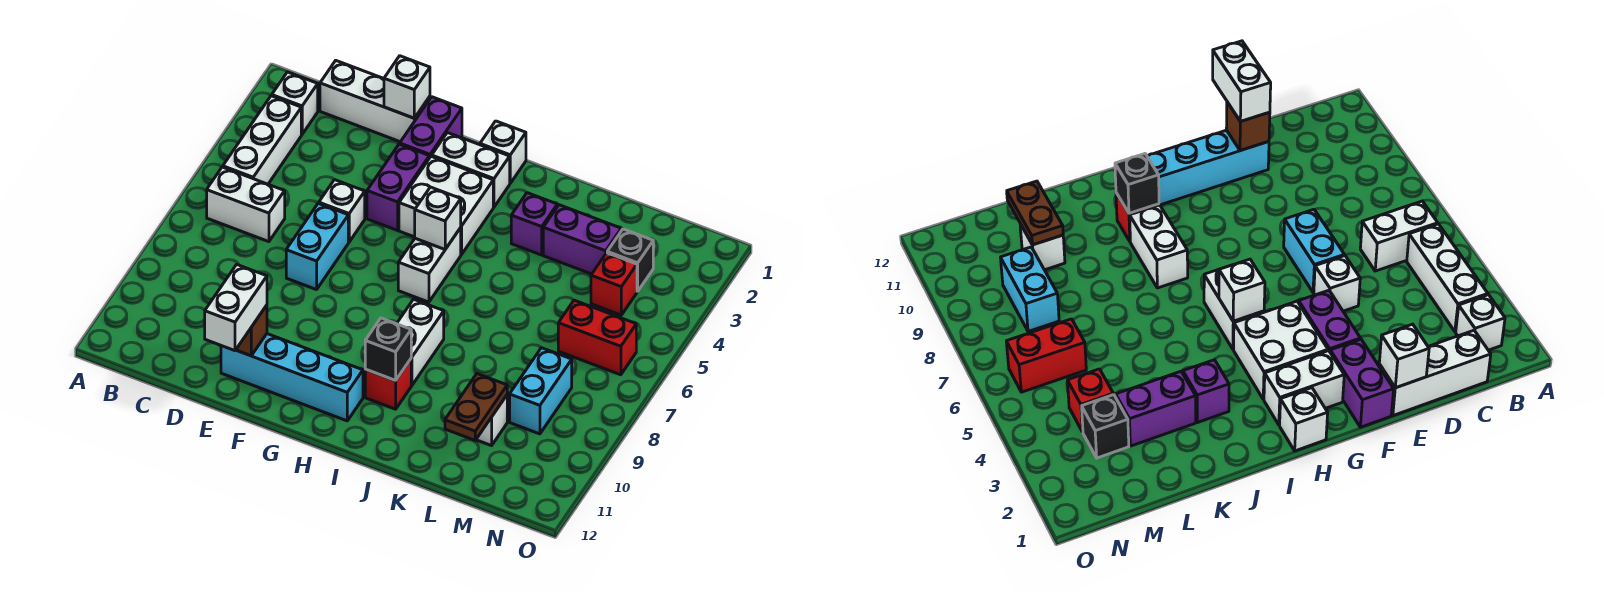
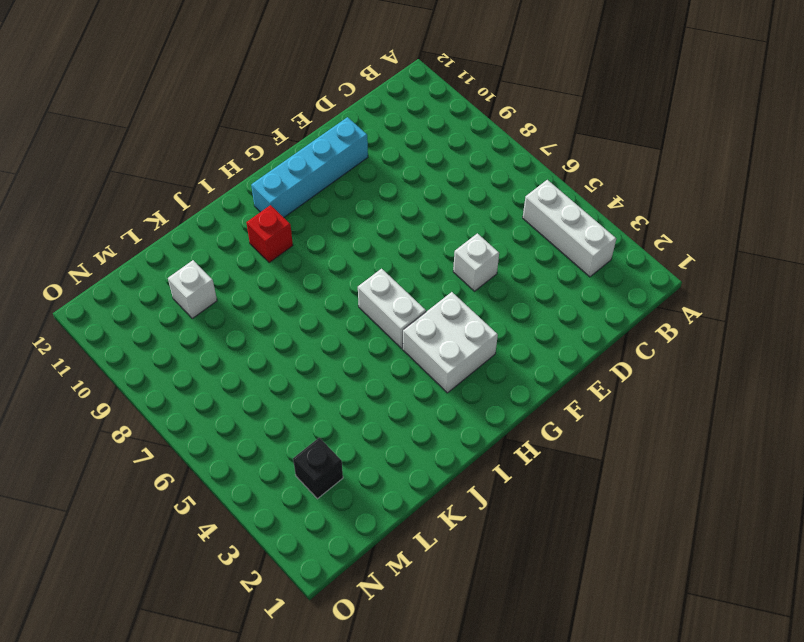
none -> white brick B2 level 1
none -> white brick B6:C6 level 1
none -> white brick C1:E1 level 1

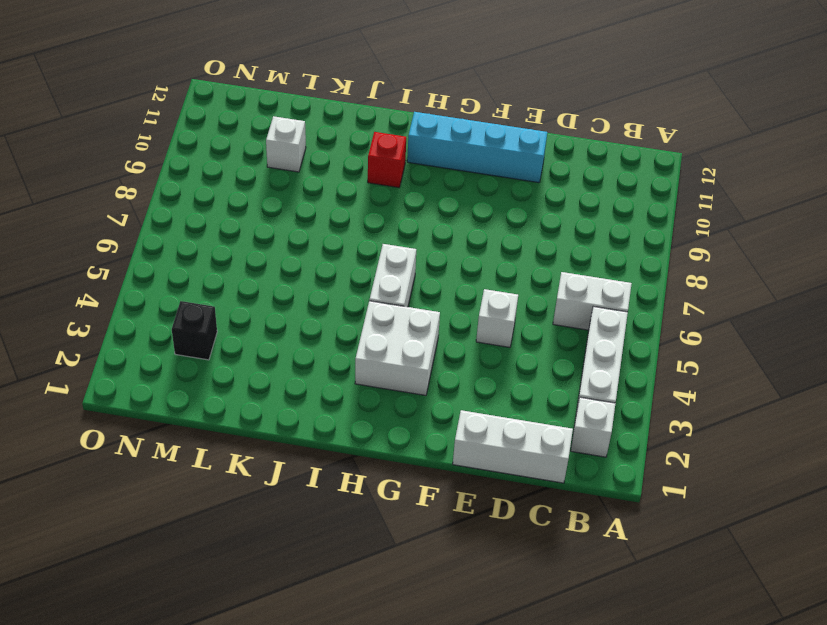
none -> cyan brick E6:E7 level 1
none -> purple brick F1:F2 level 1
none -> purple brick F3:F4 level 1

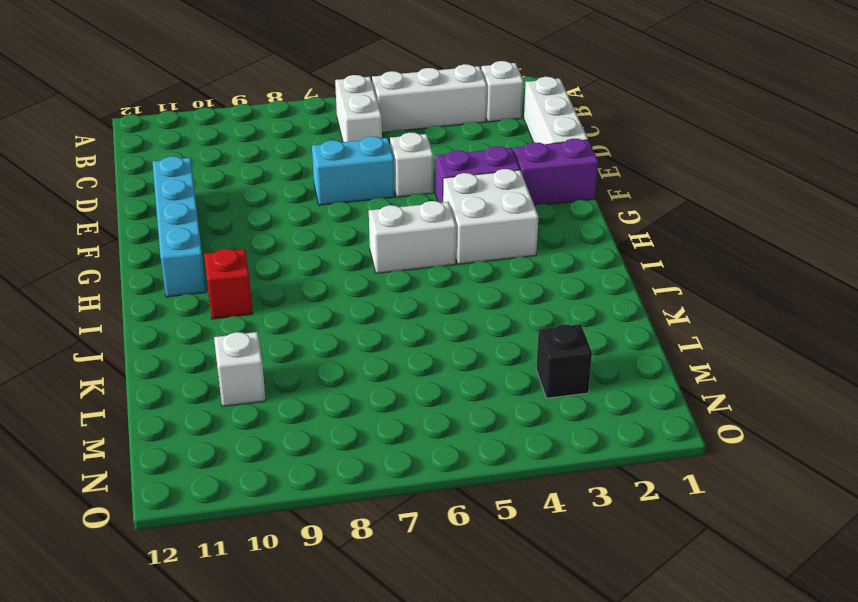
none -> white brick G2:H2 level 1
none -> white brick H1 level 1
none -> white brick I8:I9 level 1

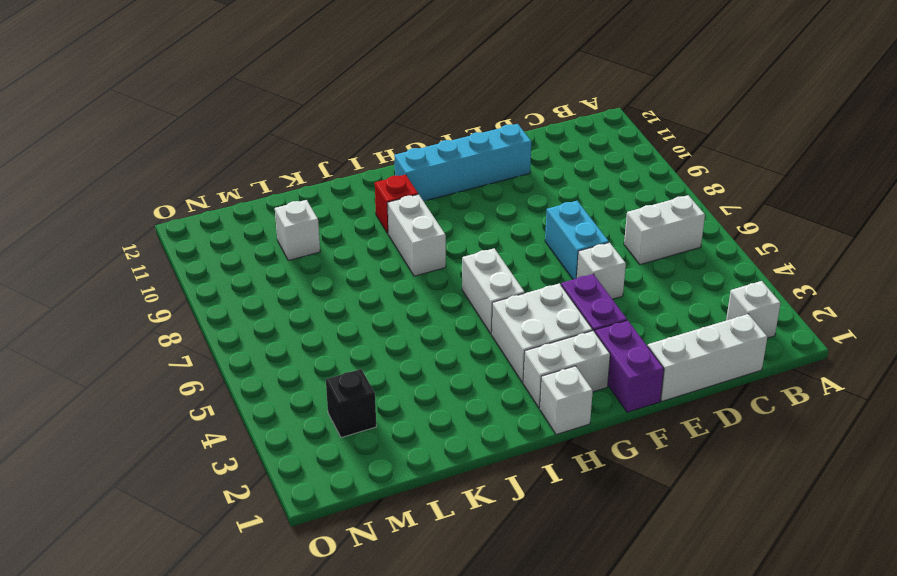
none -> white brick B3:B5 level 1
none -> purple brick J3 level 1
none -> purple brick K3:L3 level 1

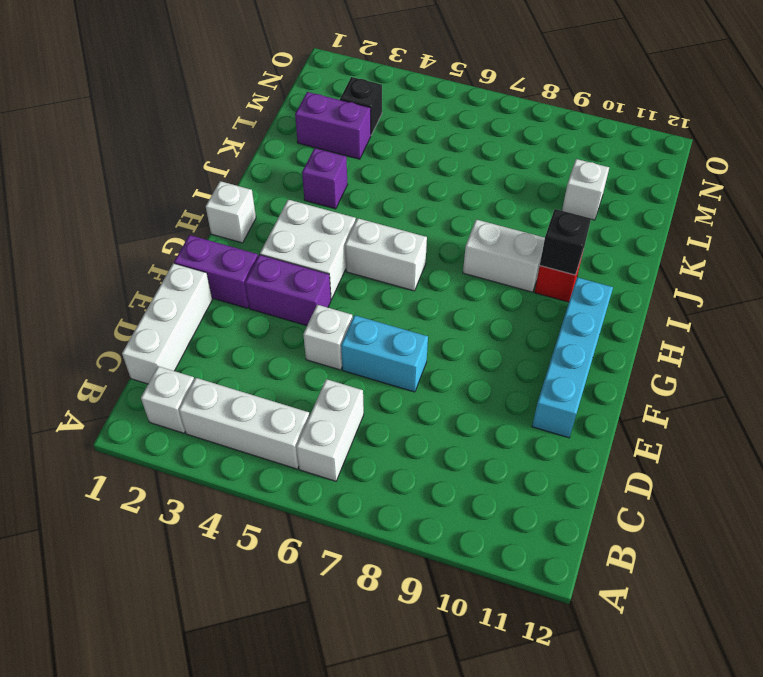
purple brick L2:L3 level 1 -> purple brick K3:L3 level 1
none -> white brick G2:H2 level 1
none -> red brick M4 level 1
none -> red brick M6:N6 level 1

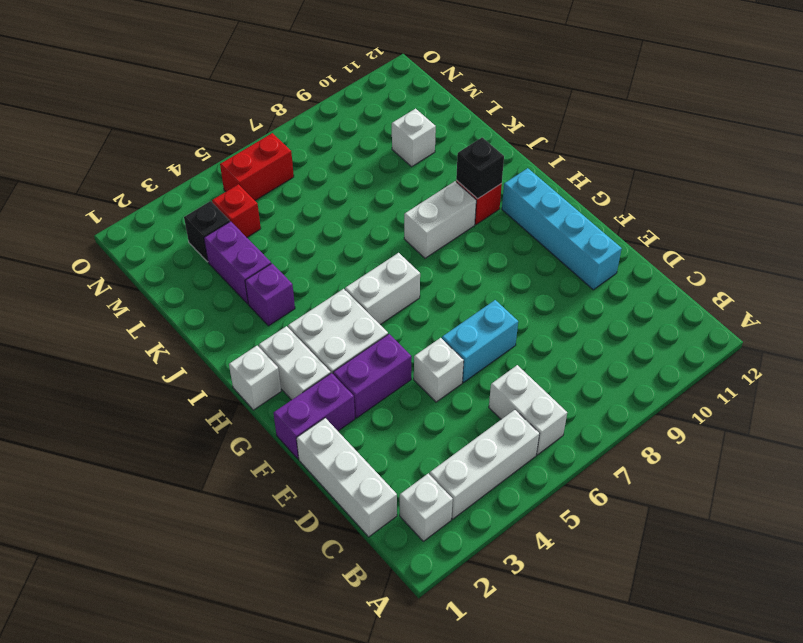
red brick N5:N6 level 1 -> red brick M6:N6 level 1
none -> cyan brick M8:M9 level 1
none -> white brick E1 level 2
none -> brown brick E11 level 2

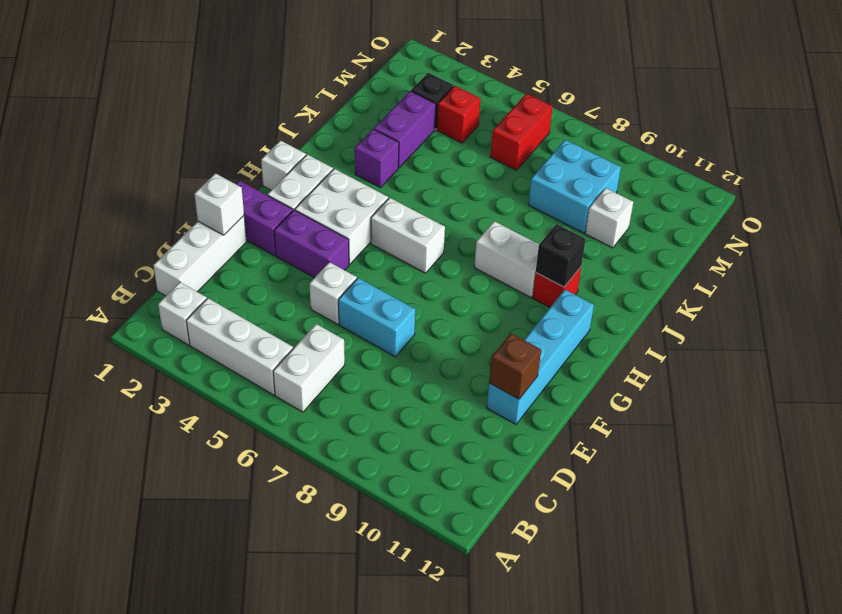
cyan brick L8:M9 level 1 -> cyan brick M8:M9 level 1
none -> white brick H5 level 2
none -> brown plate L10:L11 level 2
none -> white brick E11:E12 level 3

